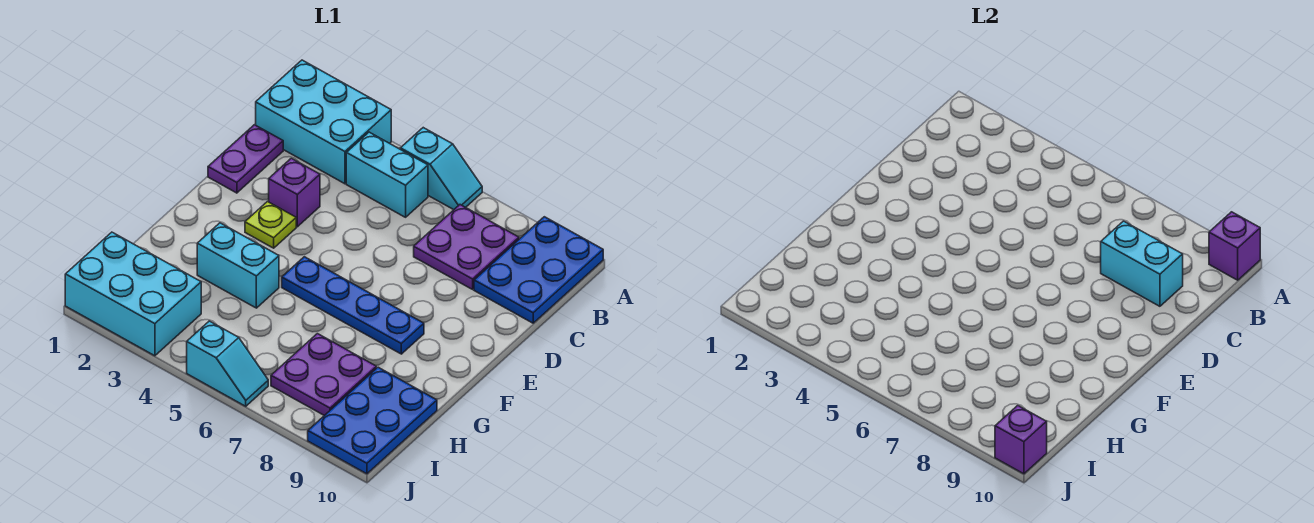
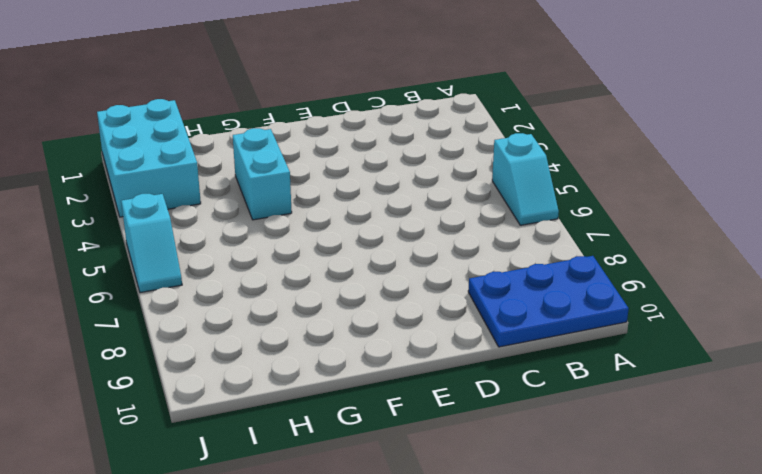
none -> cyan brick A1:B3 level 1
none -> cyan brick B4:B5 level 1
none -> purple plate B7:C8 level 1

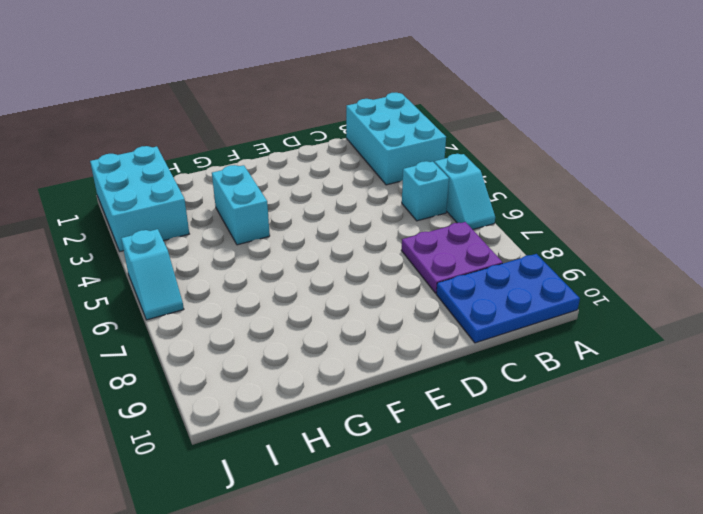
cyan brick B5 level 1 -> cyan brick B4:B5 level 1
none -> purple plate C1:D1 level 1
none -> purple brick D3 level 1
none -> lime plate E3 level 1

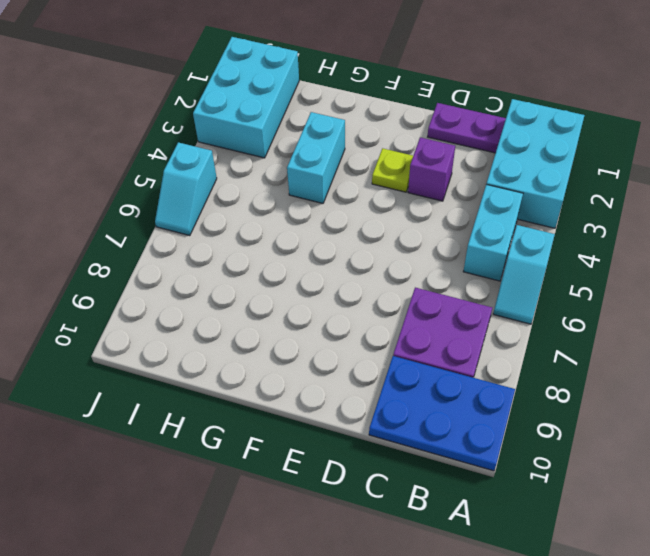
none -> blue plate F5:F8 level 1
none -> purple plate H7:I8 level 1
none -> blue plate H9:J10 level 1

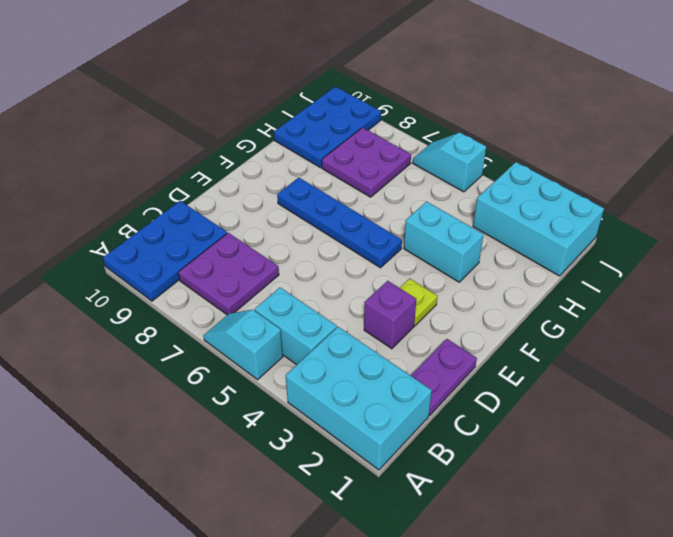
none -> purple brick A10 level 2
none -> cyan brick C8:C9 level 2
none -> purple brick J10 level 2

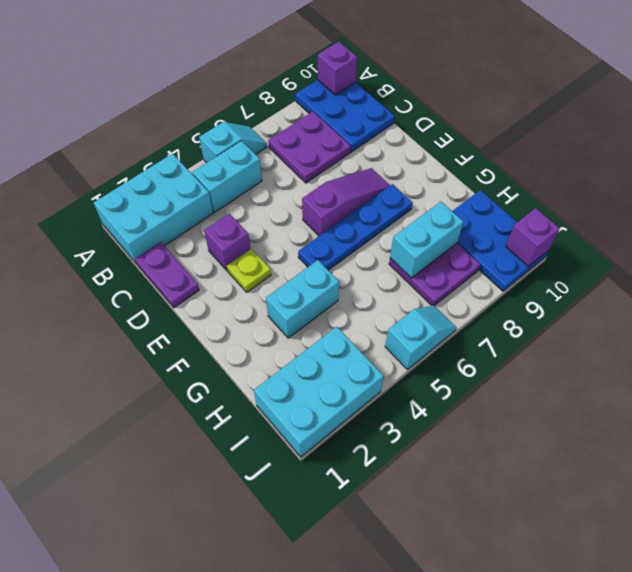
purple slope E6:E8 level 1 top 6 -> none
cyan brick H7:H8 level 2 -> cyan brick C8:C9 level 2

